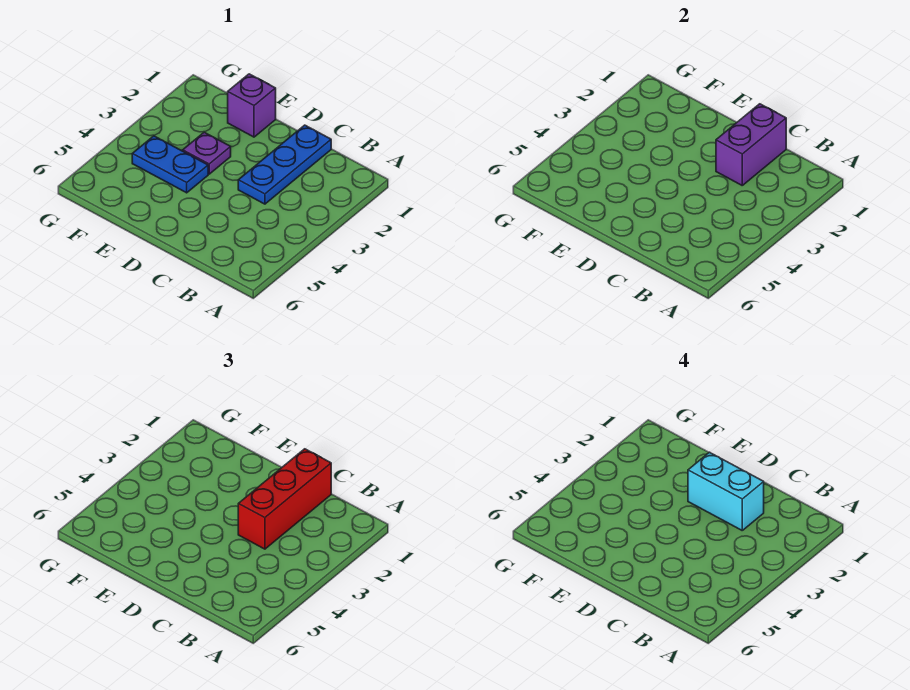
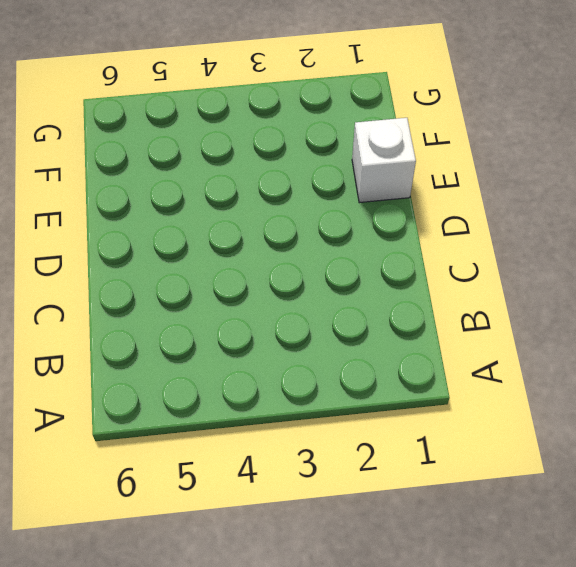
white brick E1 level 1 -> purple brick E1 level 1
none -> blue plate C1:C3 level 1
none -> purple plate E3 level 1

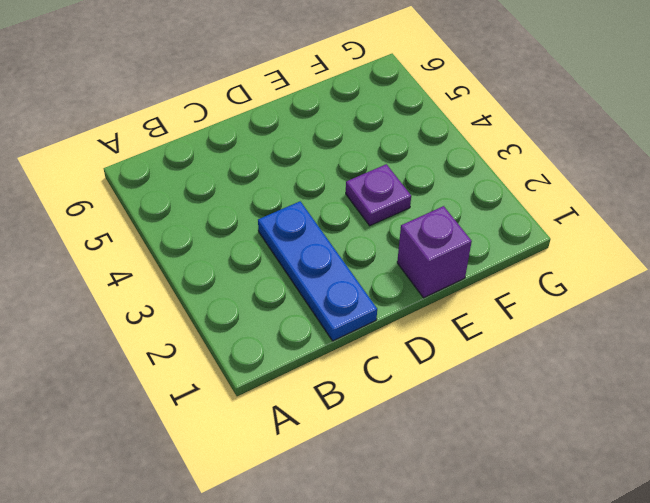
none -> blue plate E4:F4 level 1
none -> purple brick C1:C2 level 2

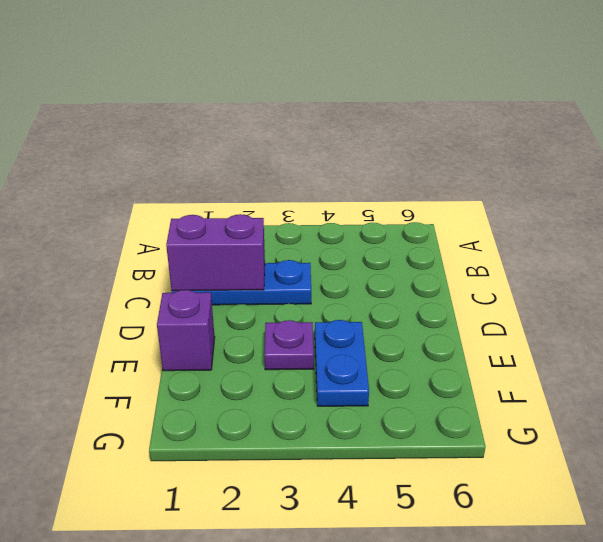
none -> red brick C1:C3 level 3
none -> cyan brick C2:D2 level 4

